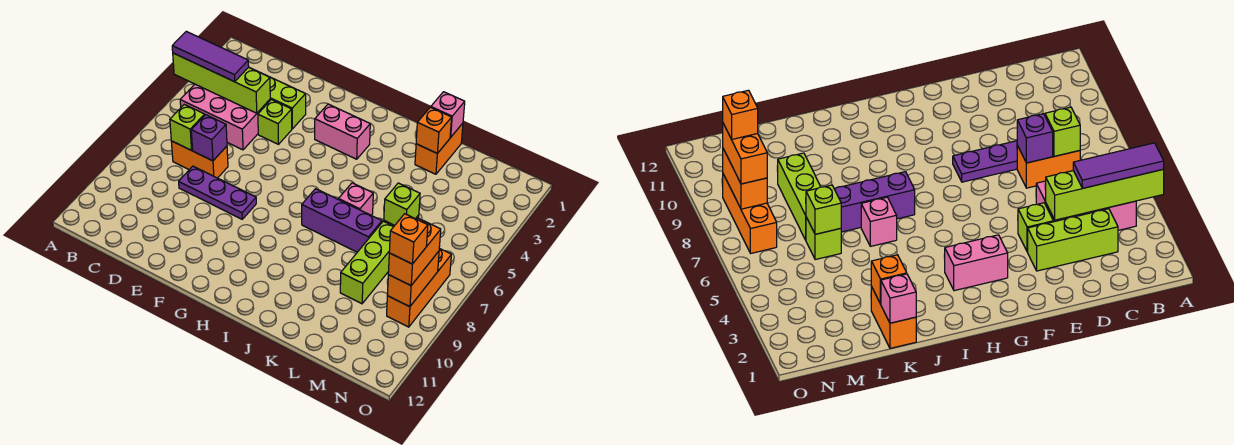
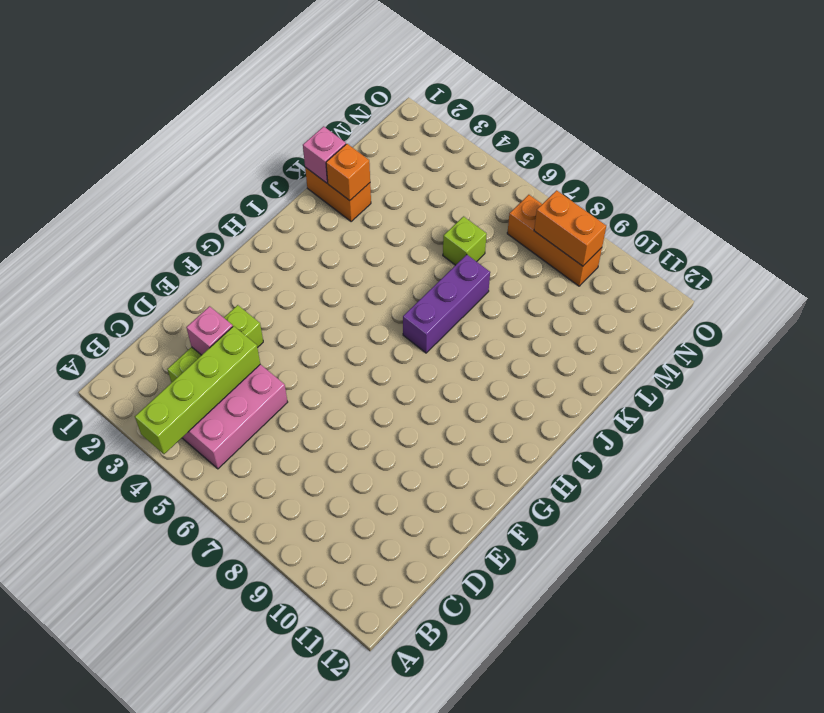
pink brick D3 level 2 -> pink brick J6 level 1
none -> orange brick C7:D7 level 1
none -> purple plate D8:F8 level 1
none -> lime brick E4 level 1

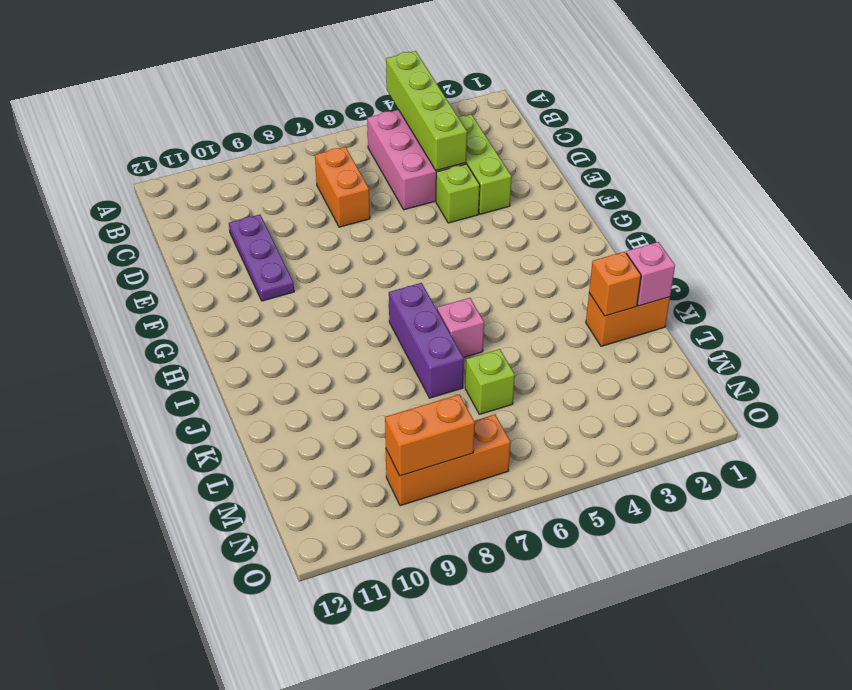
purple plate D10:F10 level 1 -> purple plate D8:F8 level 1
none -> pink brick G3:H3 level 1
none -> lime brick L7:L9 level 1
none -> lime brick C7 level 2

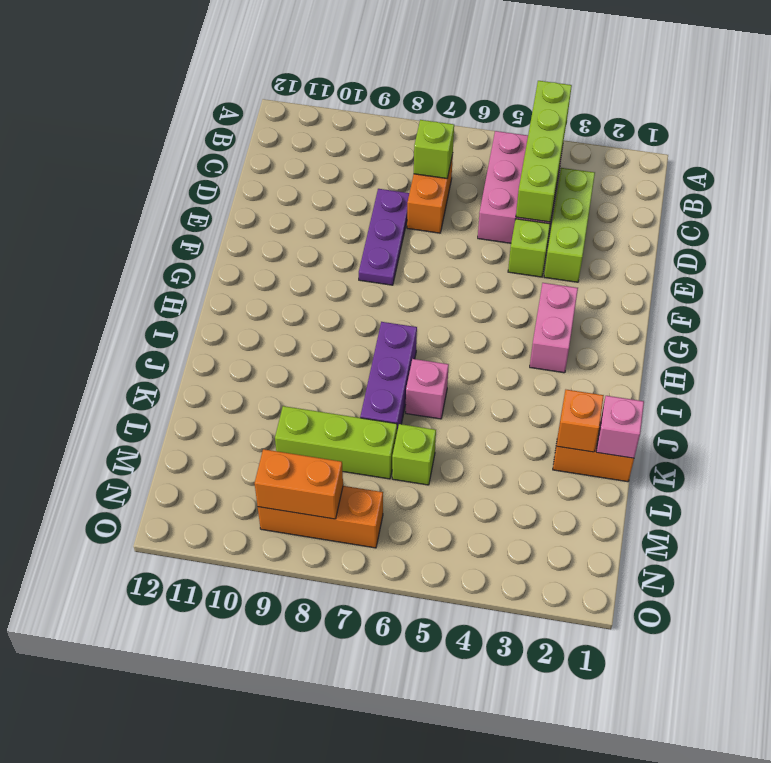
none -> purple brick D7 level 2
none -> lime brick L6 level 2
none -> purple tile A4:C4 level 3

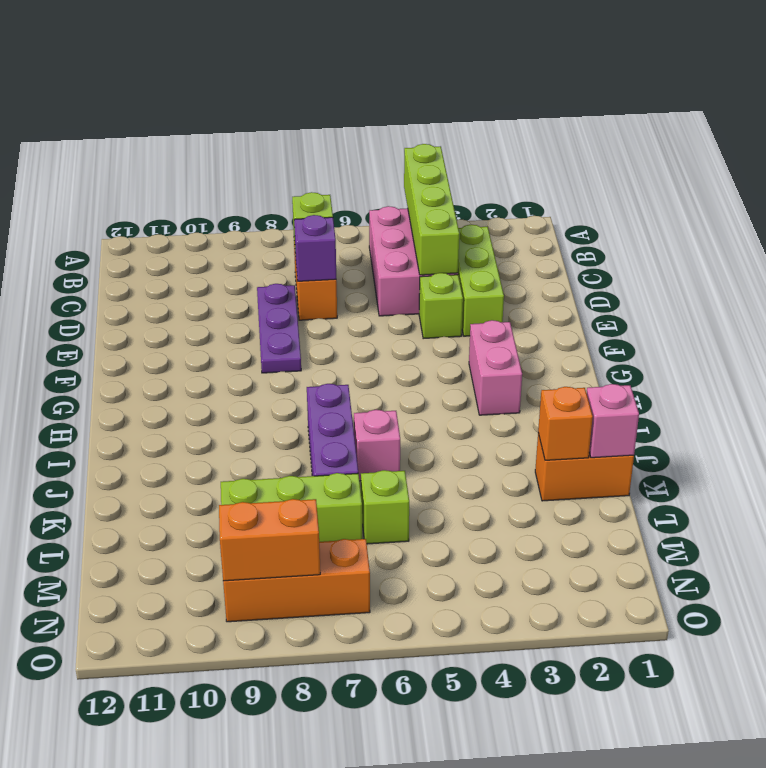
none -> lime brick L6 level 2
none -> purple tile A4:C4 level 3
none -> orange brick N8:N9 level 3

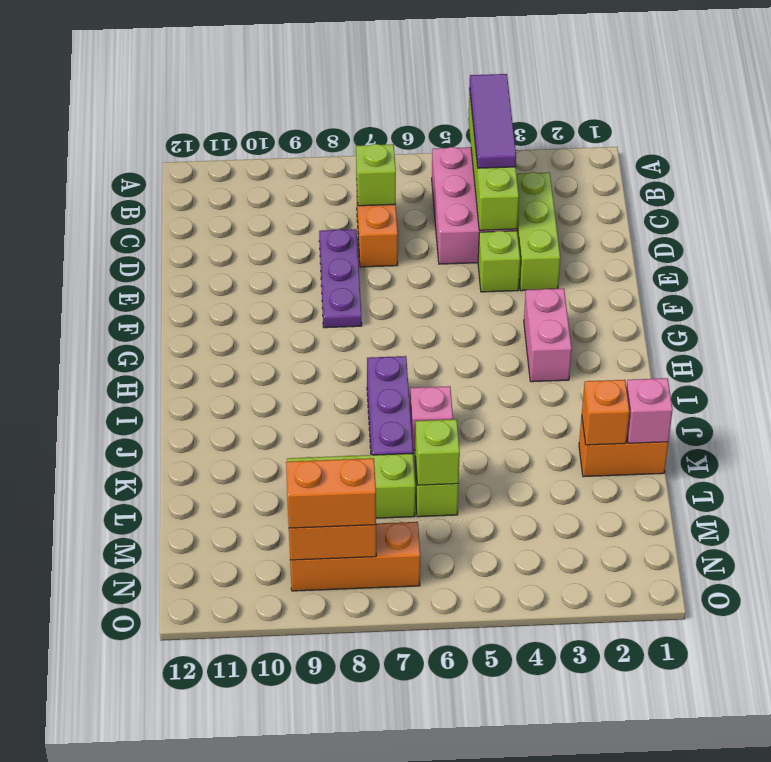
none -> purple brick D7 level 2
none -> orange brick N9 level 4

